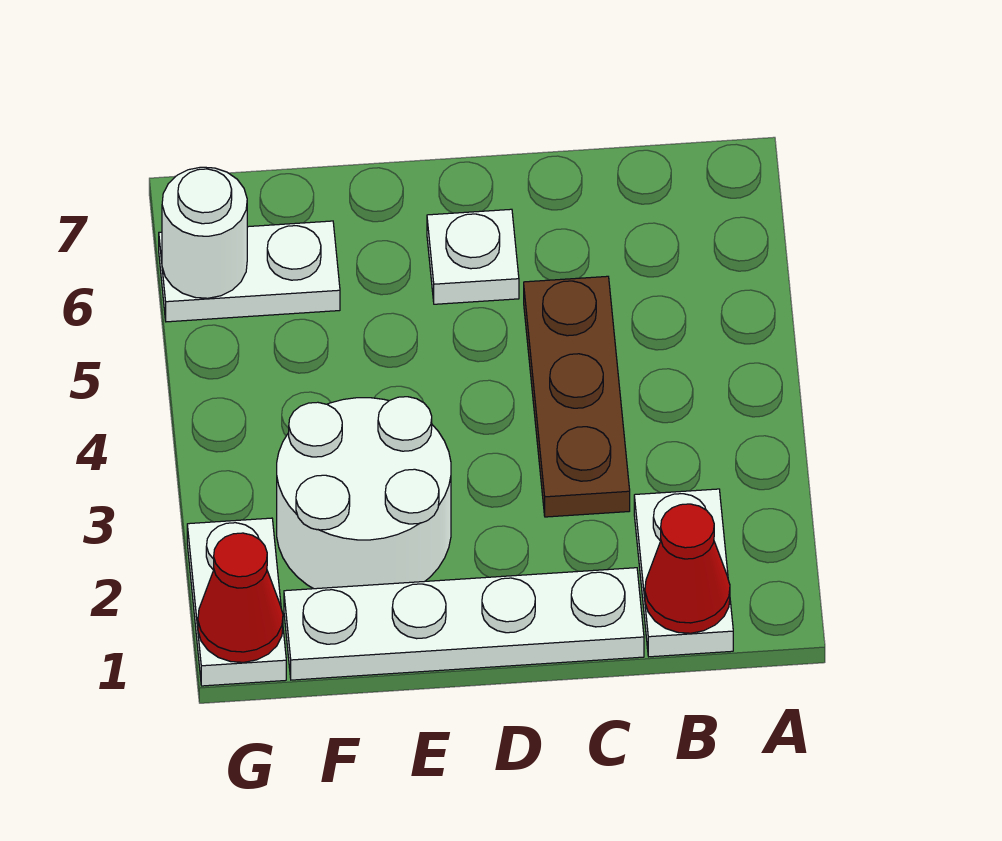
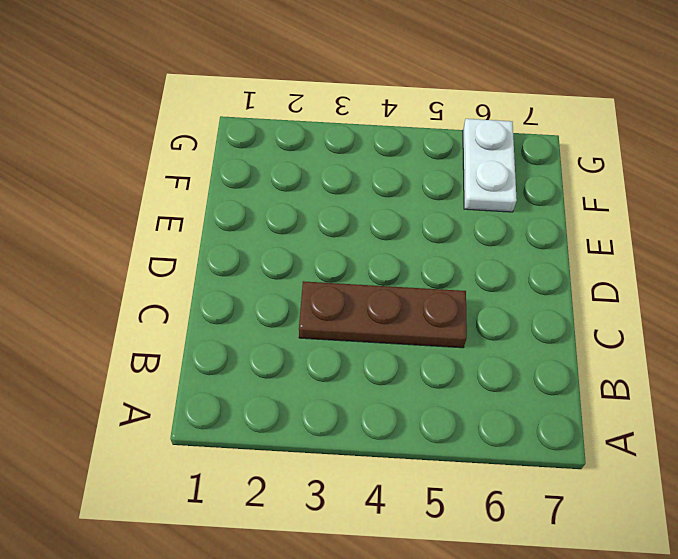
none -> white plate B1:B2 level 1
none -> white plate C1:F1 level 1

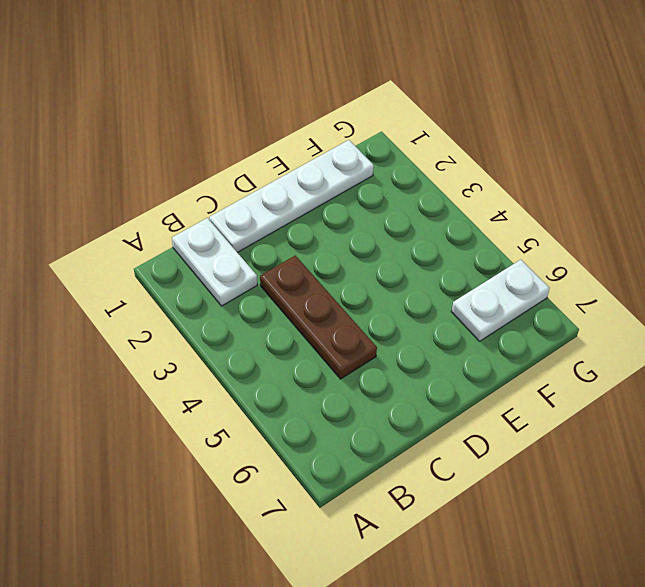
none -> white plate D6 level 1
none -> white round brick E2:F3 level 1

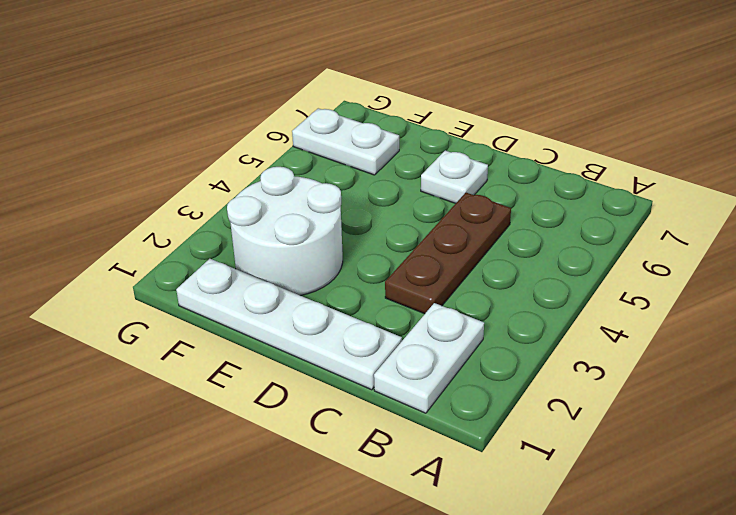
none -> white plate G1:G2 level 1
none -> red cone B1 level 2

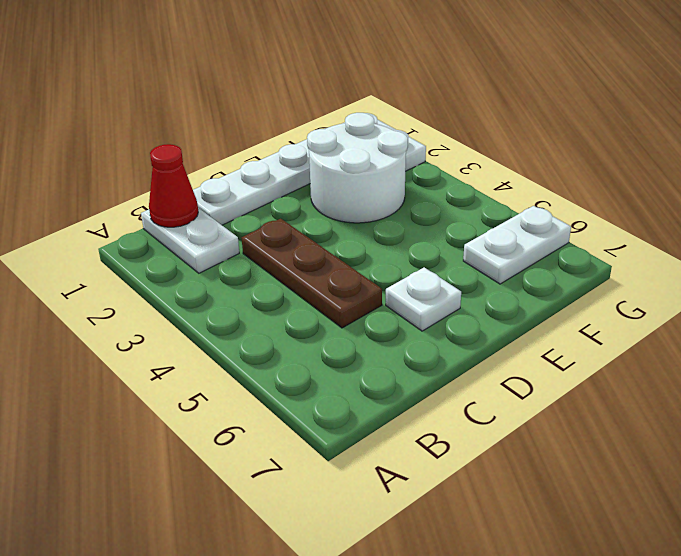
none -> red cone G1 level 2
none -> white round brick G6 level 2

